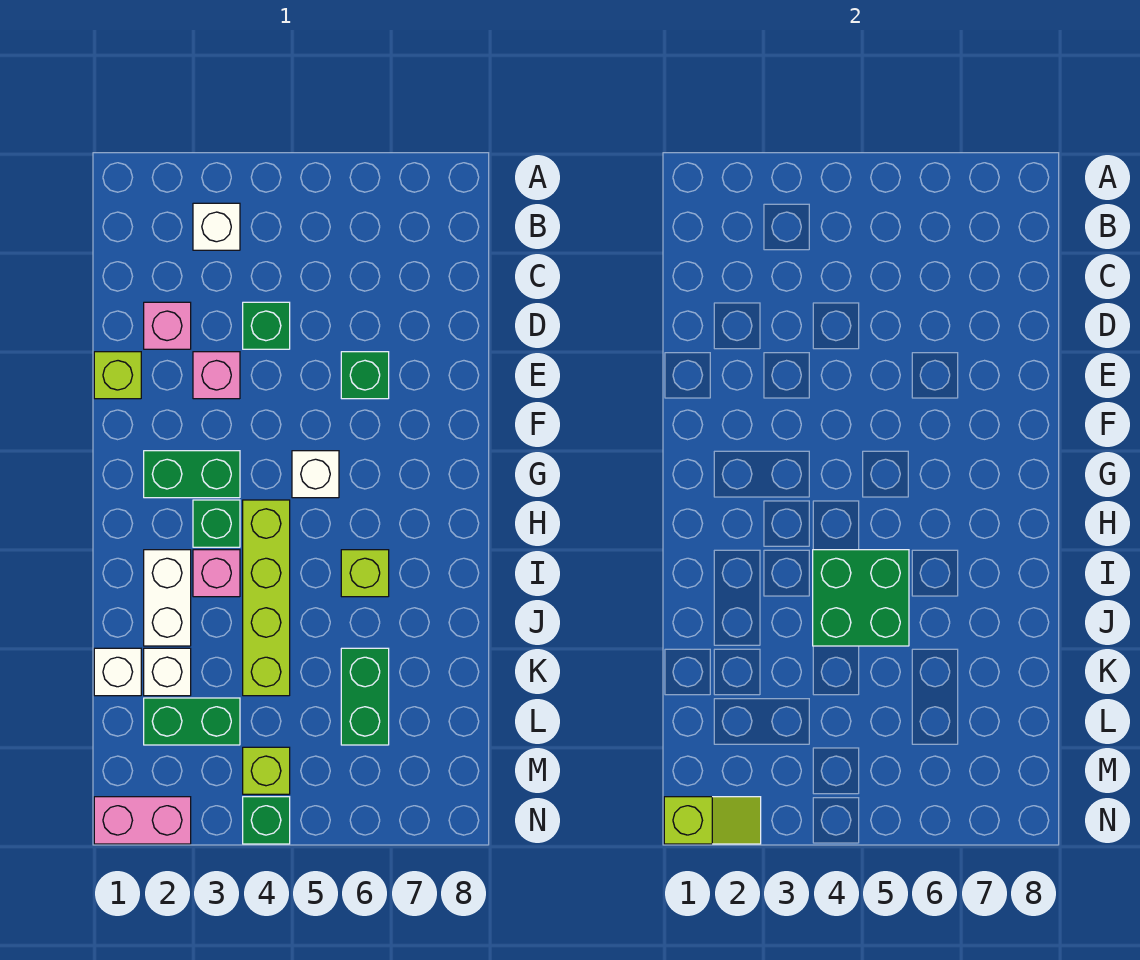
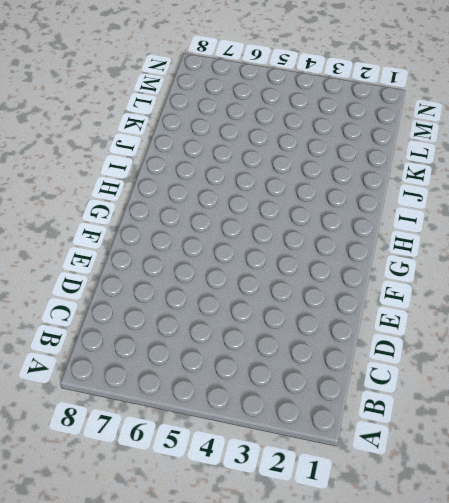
none -> white brick B3 level 1
none -> pink brick D2 level 1
none -> green brick D4 level 1

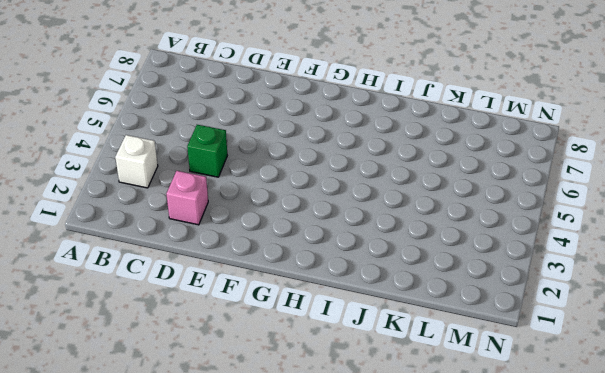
none -> lime brick E1 level 1
none -> pink brick E3 level 1
none -> green brick E6 level 1

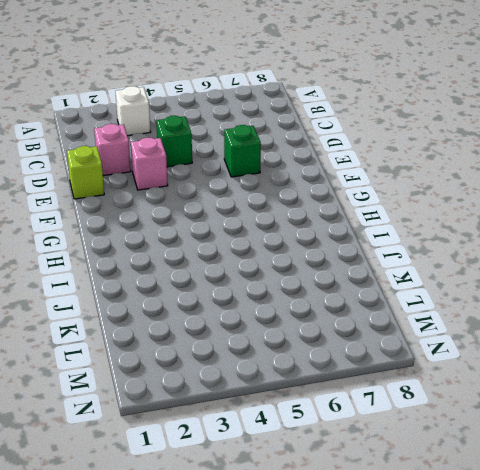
none -> green brick G2:G3 level 1
none -> white brick G5 level 1
none -> green brick H3 level 1

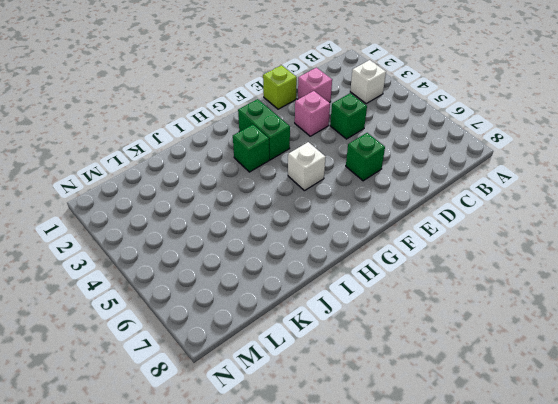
none -> lime brick H4:K4 level 1
none -> white brick I2:J2 level 1
none -> pink brick I3 level 1

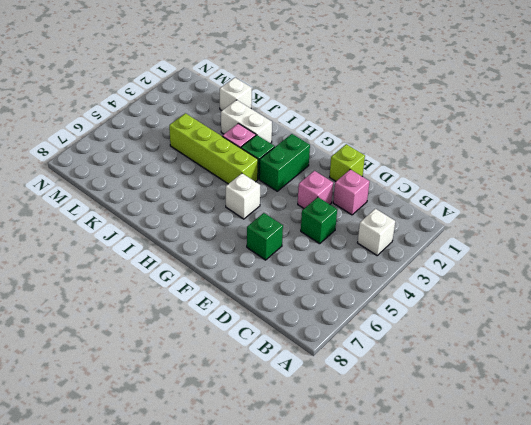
none -> lime brick I6 level 1
none -> white brick K2 level 1
none -> green brick K6:L6 level 1

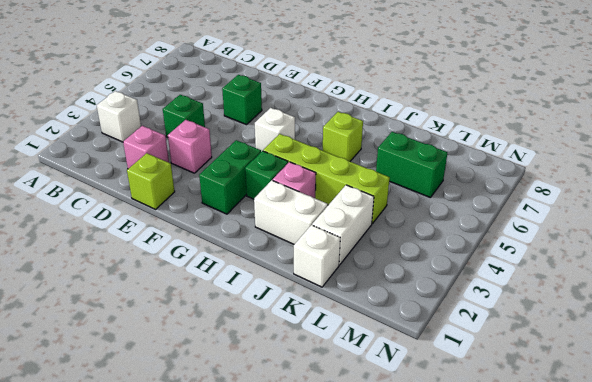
white brick K2:K3 level 1 -> white brick K2 level 1
none -> green brick L2:L3 level 1
none -> lime brick M4 level 1
none -> pink brick N1:N2 level 1

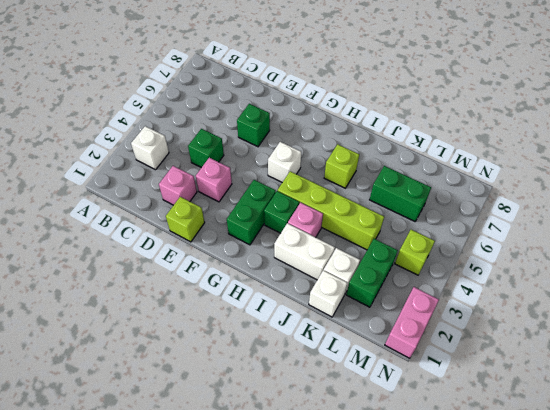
none -> green brick N4 level 1
none -> green brick I4:J5 level 2
none -> lime slope N1:N2 level 2 top 1

